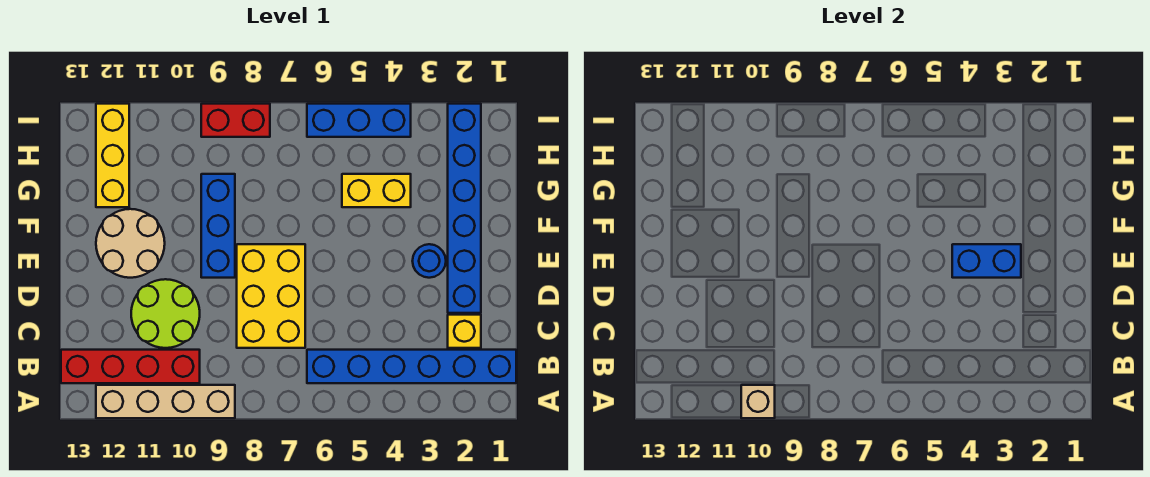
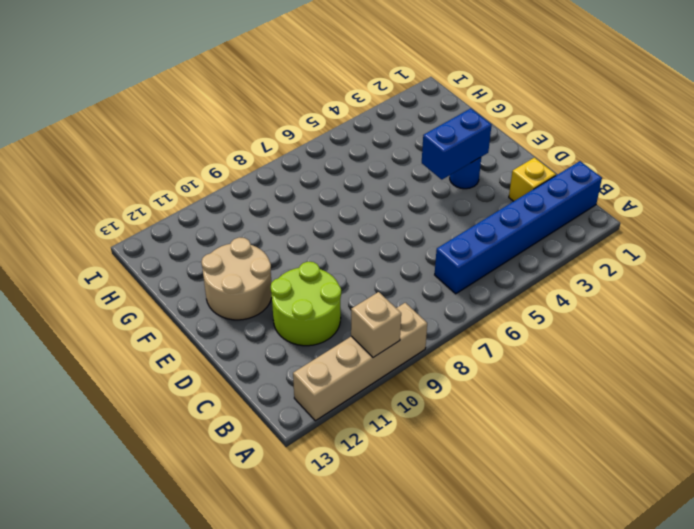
none -> red brick B10:B13 level 1
none -> yellow brick C7:E8 level 1
none -> blue brick D2:I2 level 1

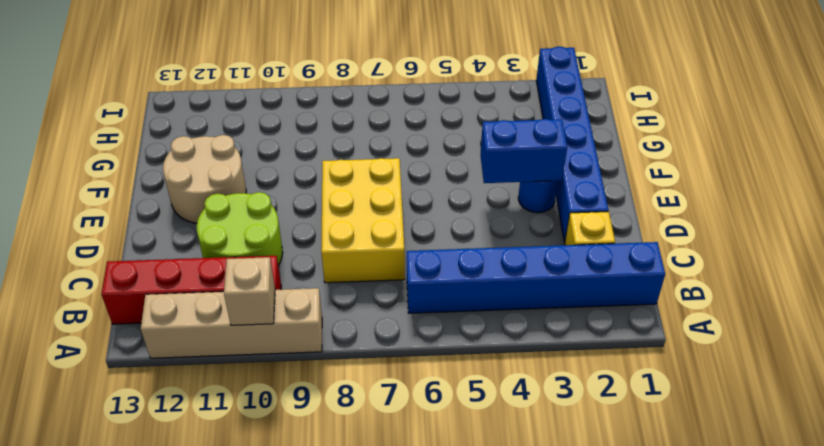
none -> blue brick E9:G9 level 1
none -> yellow brick G4:G5 level 1
none -> yellow brick G12:I12 level 1

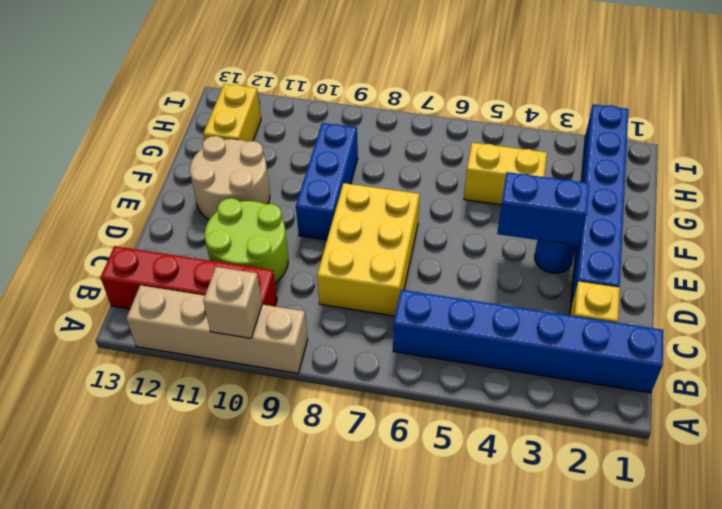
yellow brick G12:H12 level 1 -> yellow brick G12:I12 level 1
none -> blue brick I4:I6 level 1
none -> red brick I8:I9 level 1

